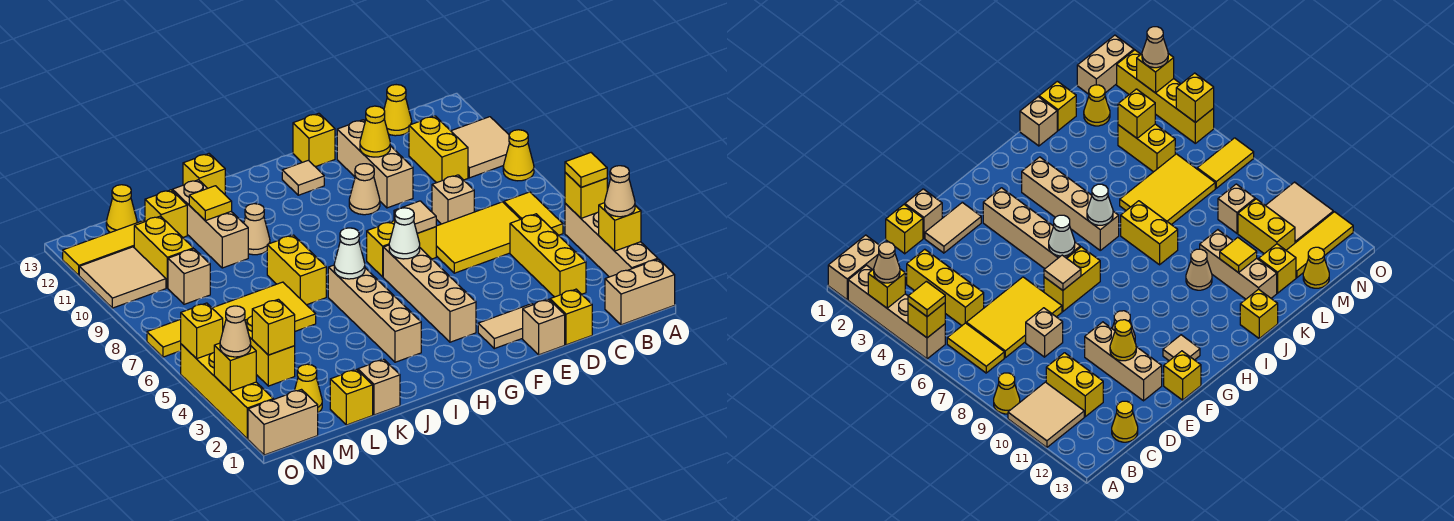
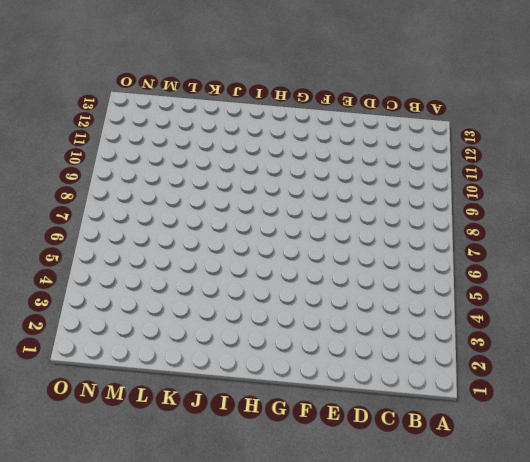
none -> tan brick A1:B1 level 1
none -> tan brick A2:A5 level 1
none -> yellow cone A9 level 1
none -> tan tile A10:B11 level 1

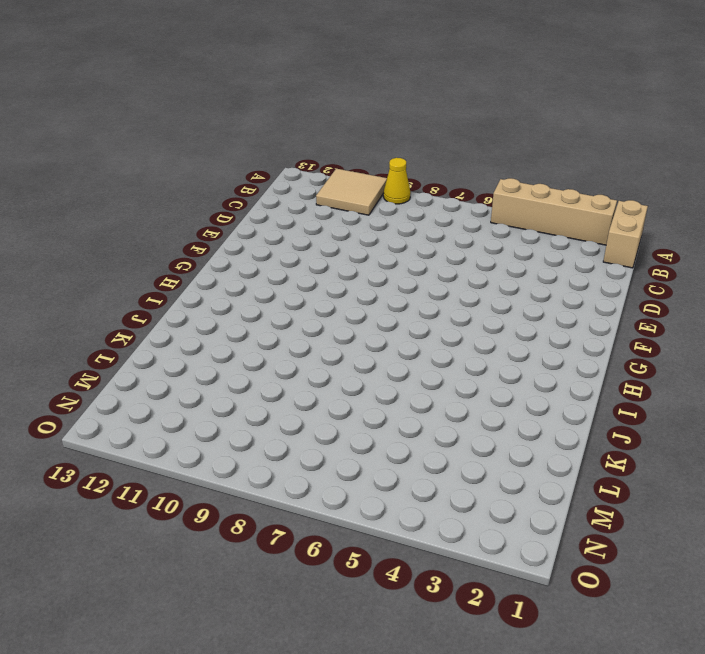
none -> yellow tile B6:B7 level 1
none -> yellow brick C3:C5 level 1
none -> yellow tile C6:E7 level 1
none -> yellow brick C10:C11 level 1

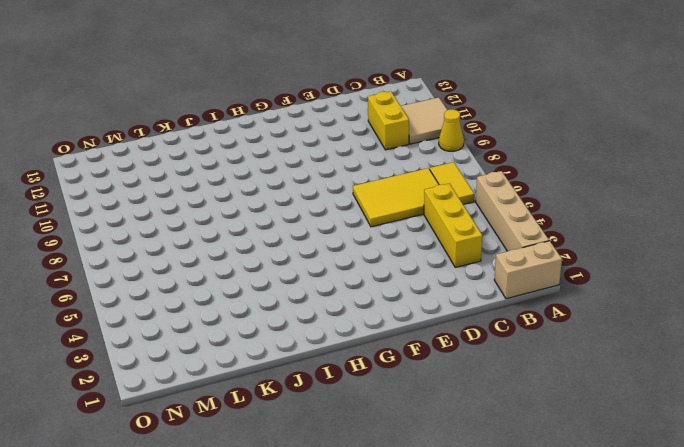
none -> yellow cone C13 level 1
none -> yellow brick D1 level 1
none -> tan brick D8 level 1
none -> tan brick E1 level 1

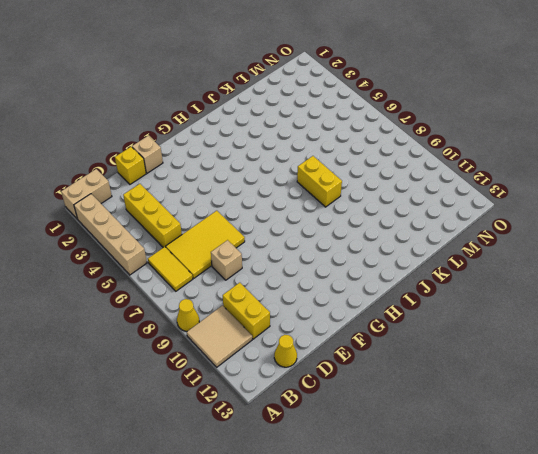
none -> tan tile E2:F2 level 1
none -> tan brick E10:E12 level 1
none -> yellow brick F7:G7 level 1
none -> tan cone F10 level 1

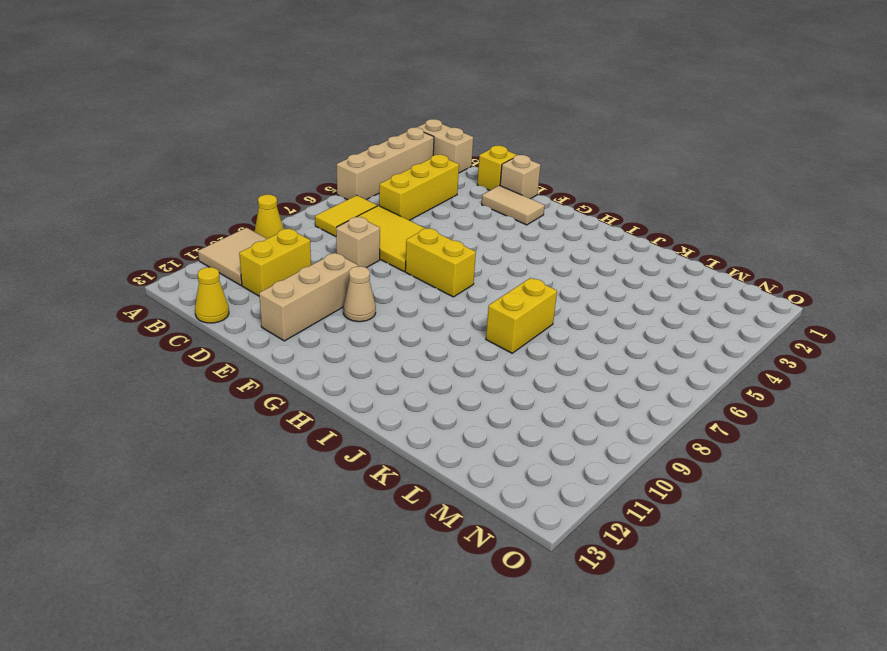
none -> yellow brick F13 level 1
none -> tan brick G3:G6 level 1
none -> tan tile G12 level 1
none -> tan brick I3:I6 level 1

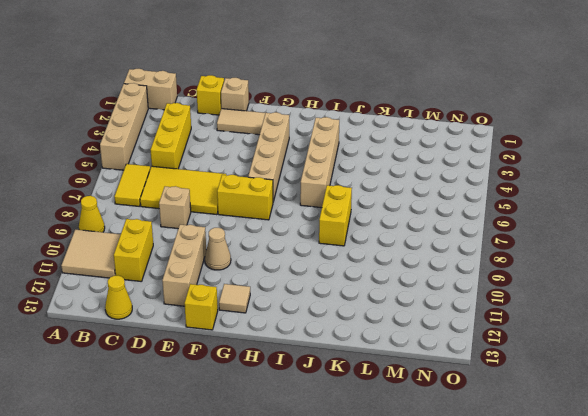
none -> tan cone J10 level 1
none -> yellow brick J13 level 1
none -> tan brick K1 level 1
none -> yellow tile K6:M7 level 1

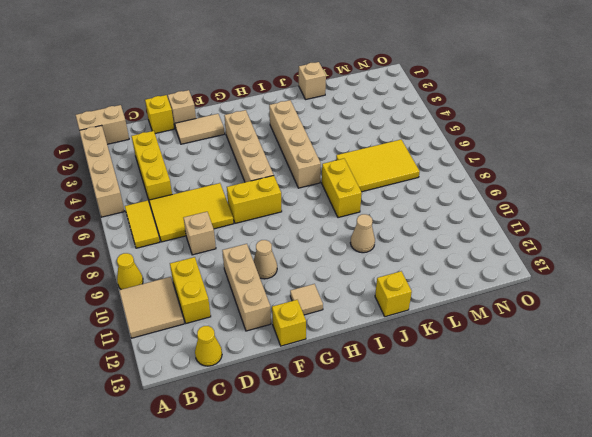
none -> tan brick K10:K12 level 1
none -> yellow brick L1 level 1
none -> yellow brick L12 level 1
none -> yellow cone M2 level 1

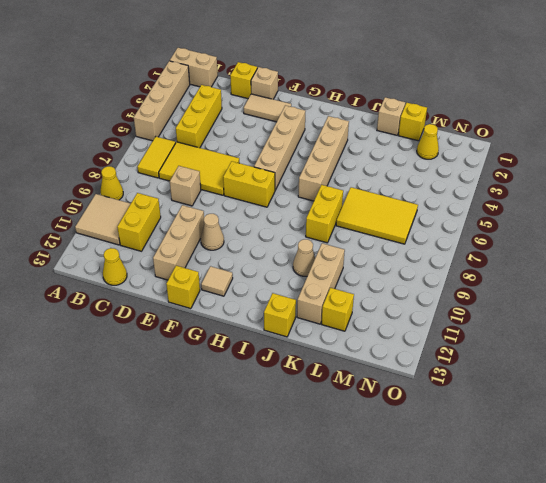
none -> yellow brick M4:M5 level 1
none -> tan brick M9 level 1
none -> yellow brick M10:M11 level 1
none -> yellow tile M12:O12 level 1

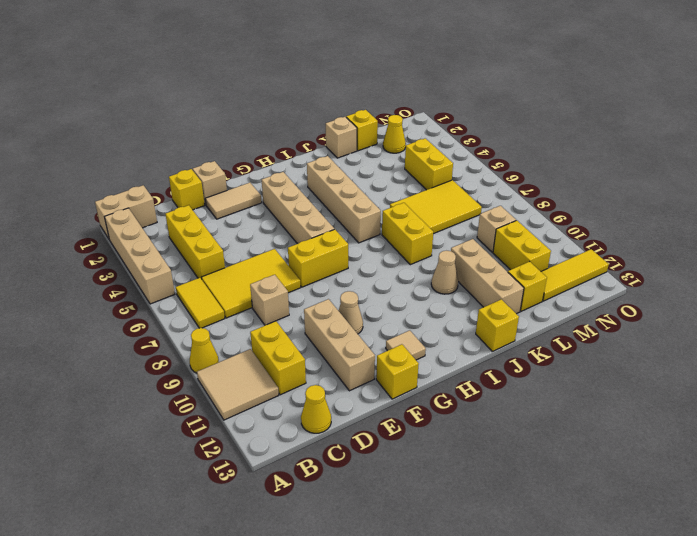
none -> yellow cone M13 level 1
none -> tan brick N1:O1 level 1
none -> yellow tile N7:O7 level 1
none -> tan tile N10:O11 level 1

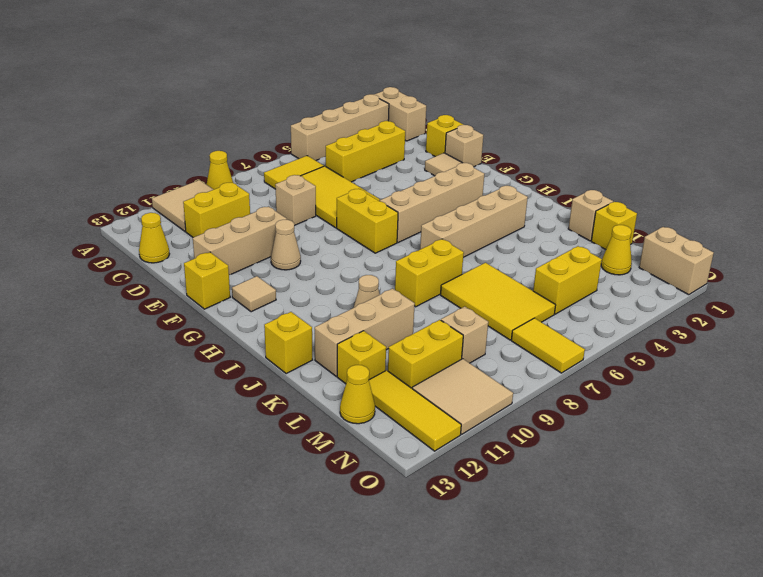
none -> yellow brick O2:O5 level 1
none -> yellow brick A3 level 2
none -> yellow brick A5 level 2
none -> yellow cone E11 level 2

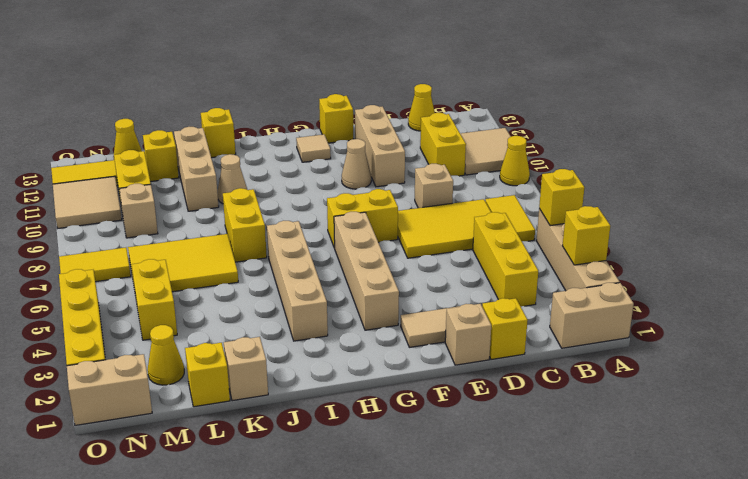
none -> yellow cone E11 level 2
none -> tan tile F7 level 2
none -> white cone G6 level 2
none -> white cone I6 level 2

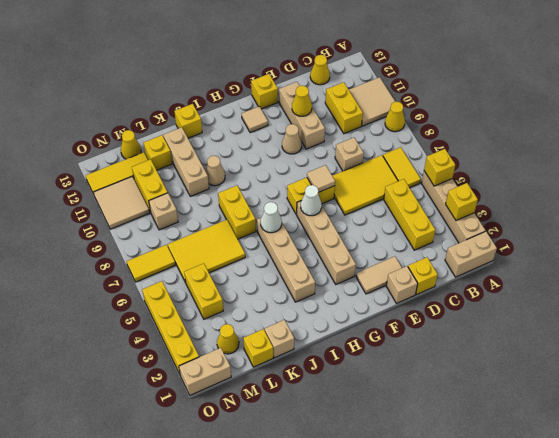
none -> yellow tile K11 level 2
none -> yellow brick M4 level 2
none -> yellow brick O3 level 2
none -> yellow brick O5 level 2

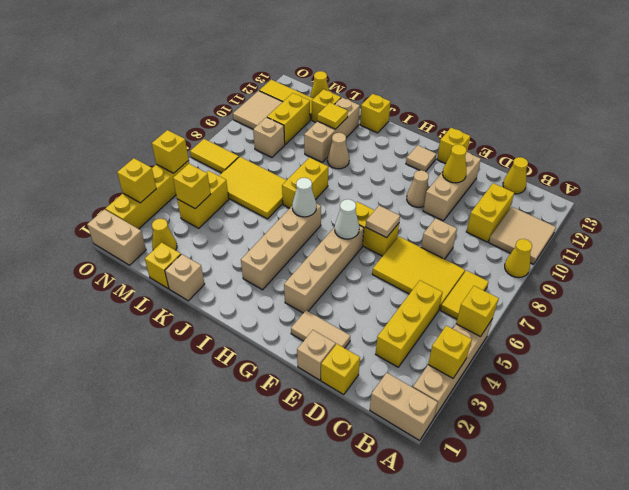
none -> tan cone A3 level 3
none -> yellow tile A5 level 3
none -> tan cone O3 level 3

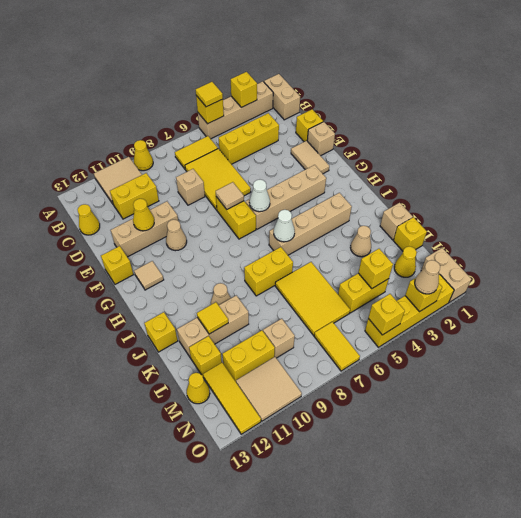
tan cone K3 level 1 -> tan cone A3 level 3

